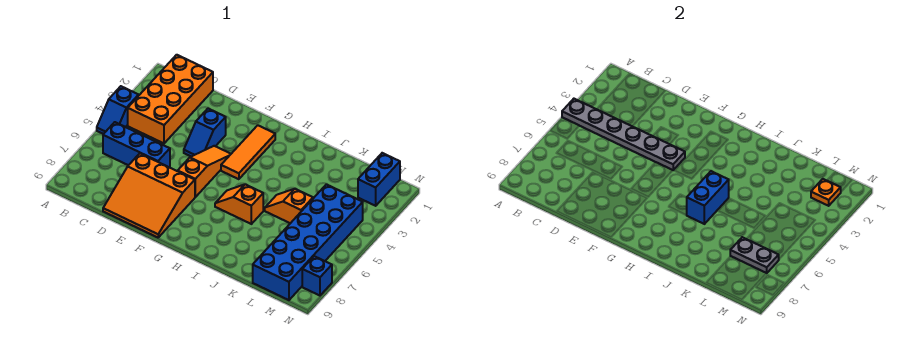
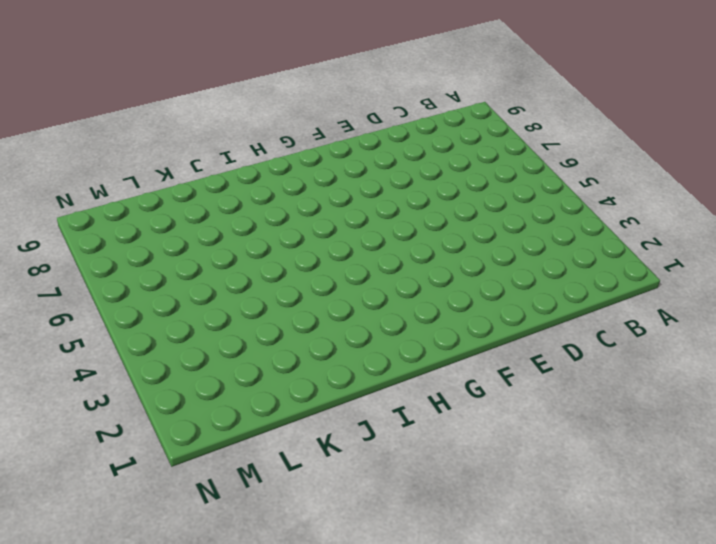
none -> blue slope A4:A5 level 1 top 4
none -> orange brick B1:C4 level 1
none -> blue brick B6:D6 level 1

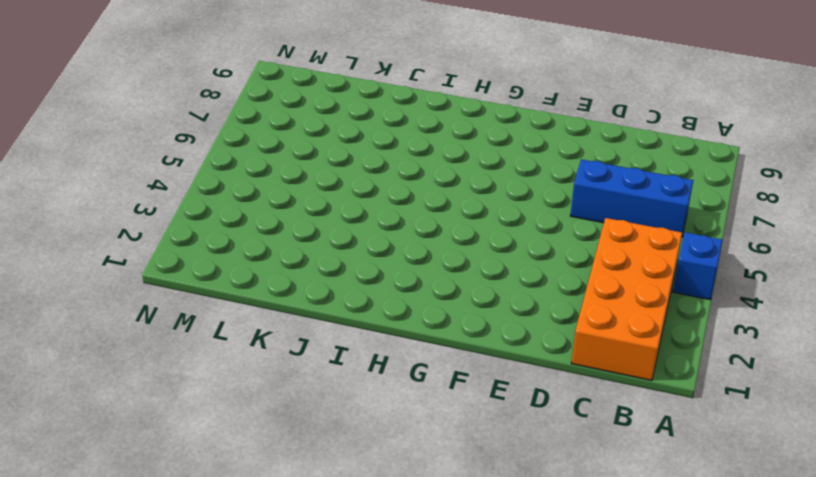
none -> orange slope D7:F9 level 1 top 7
none -> blue slope E3:E4 level 1 top 3
none -> orange slope F4:F6 level 1 top 6

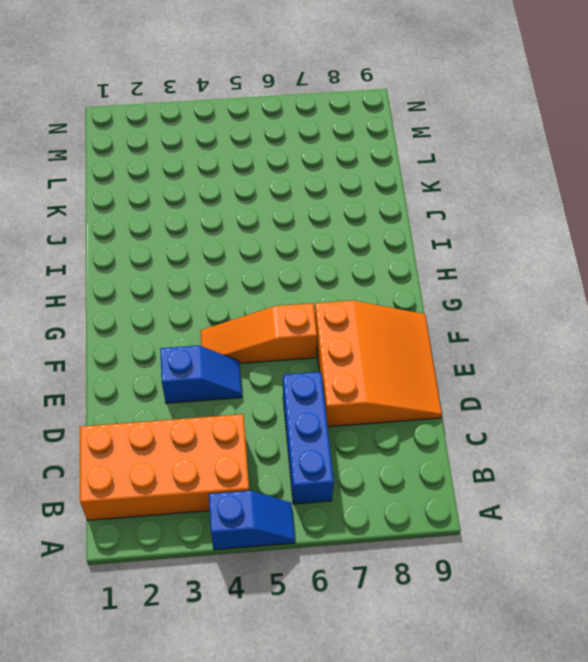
none -> orange tile G2:G4 level 1
none -> orange slope H6:I6 level 1 top I
none -> orange slope J5:K5 level 1 top K

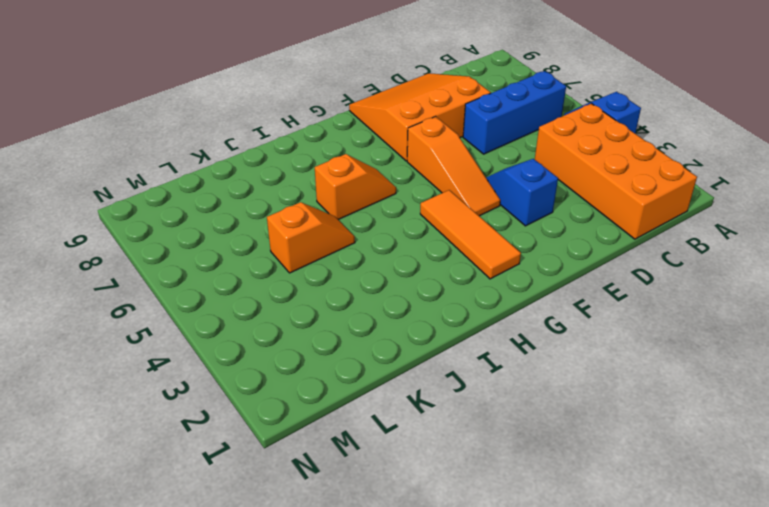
none -> blue brick L4:M9 level 1
none -> blue brick M1:M2 level 1
none -> blue brick N8 level 1

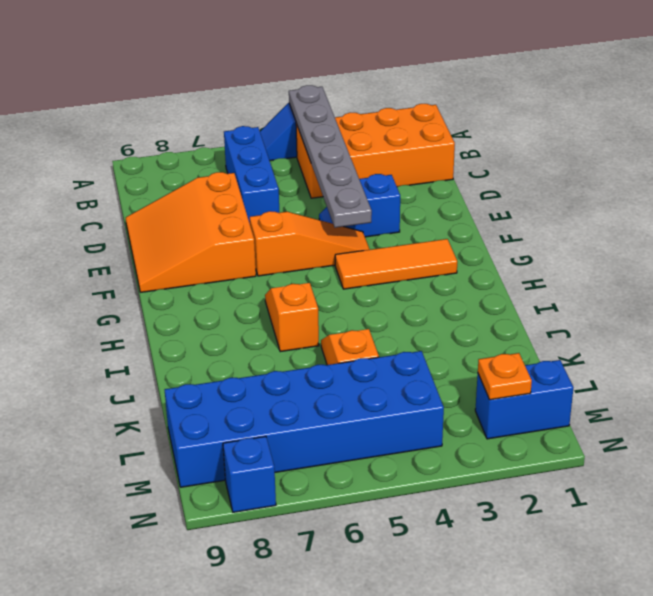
none -> blue brick I5:I6 level 2
none -> grey plate L7:M7 level 2

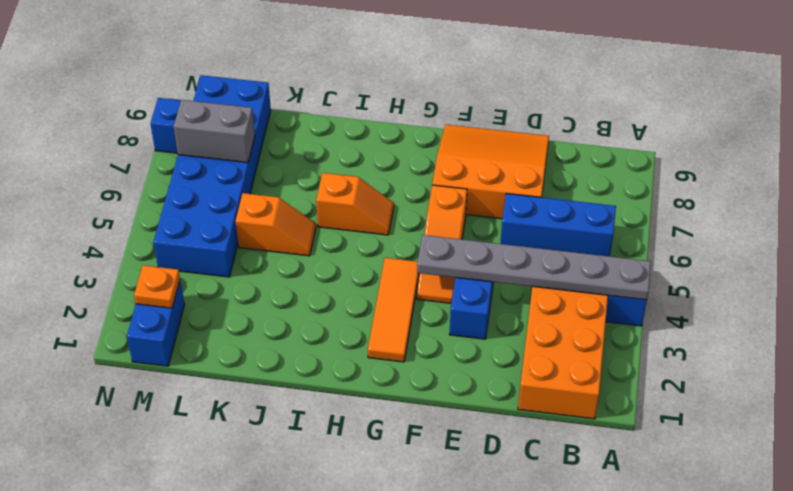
grey brick L7:M7 level 2 -> grey plate L7:M7 level 2
none -> blue brick I5:I6 level 2

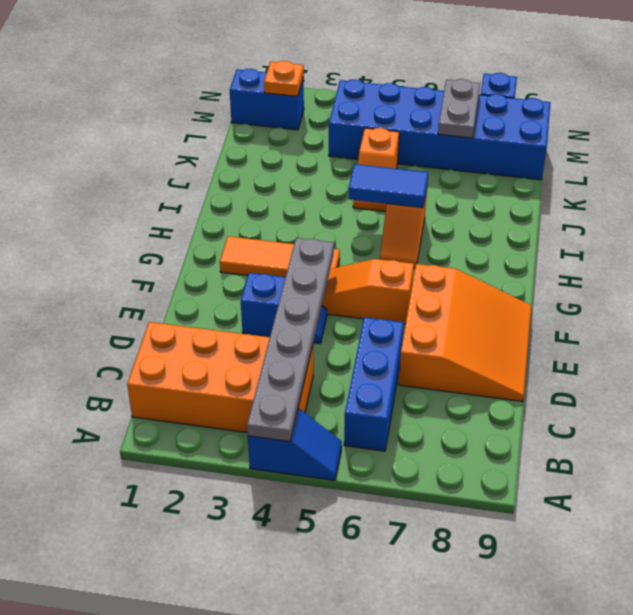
blue tile I5:I6 level 2 -> blue brick I5:I6 level 2

